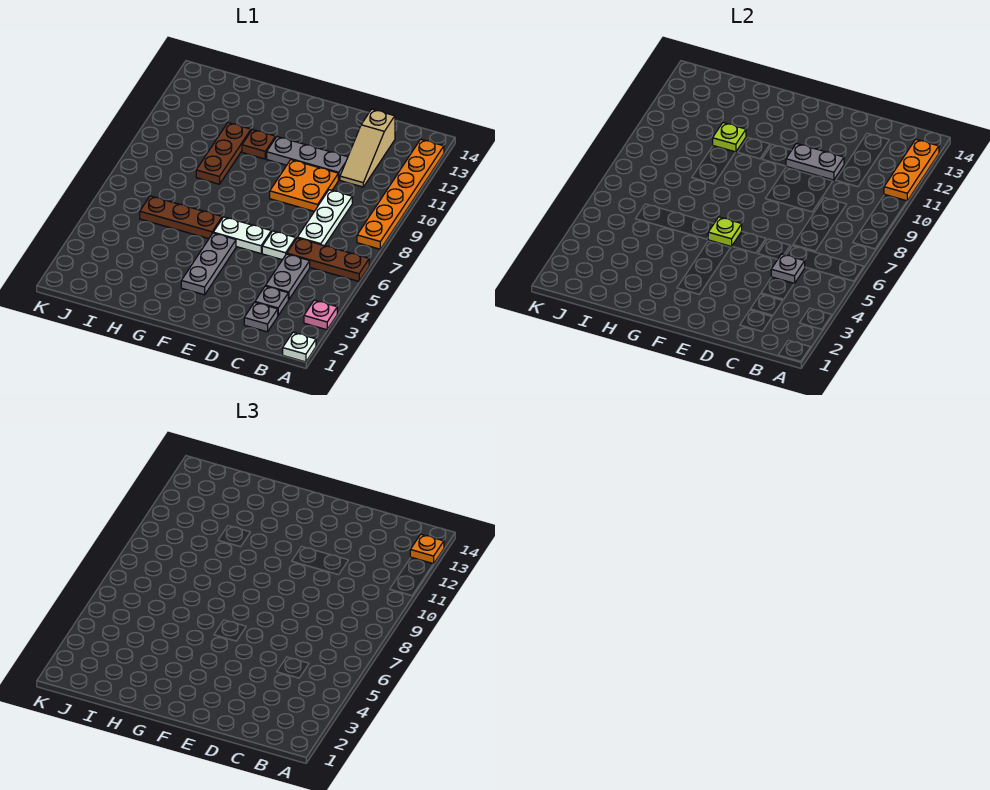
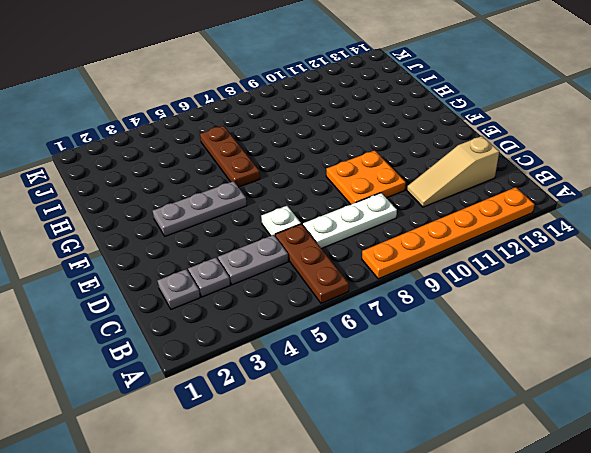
none -> white plate A1 level 1
none -> pink plate A3 level 1
none -> grey plate D11:F11 level 1

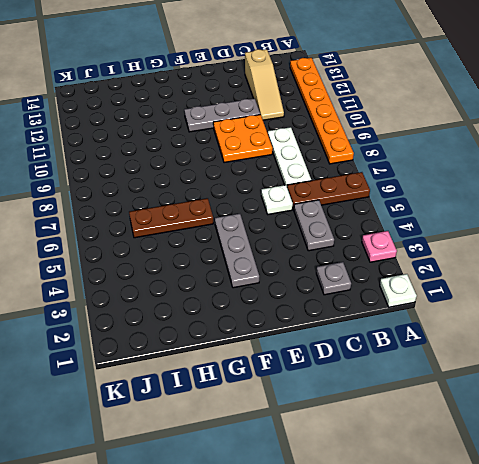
none -> grey plate C3 level 1
none -> white plate E6:F6 level 1
none -> brown plate G11 level 1

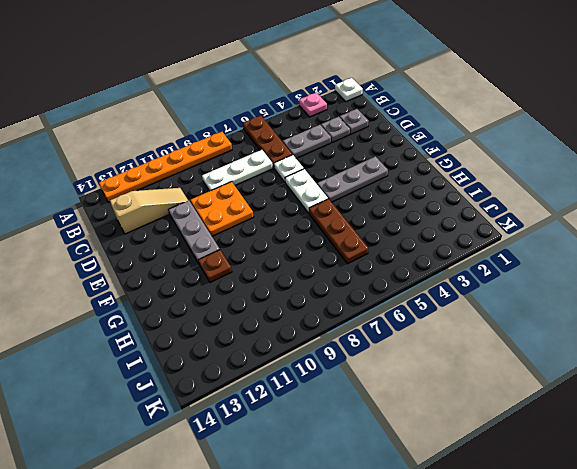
none -> brown plate H9:H11 level 1
none -> orange plate A11:A13 level 2
none -> grey plate C5 level 2

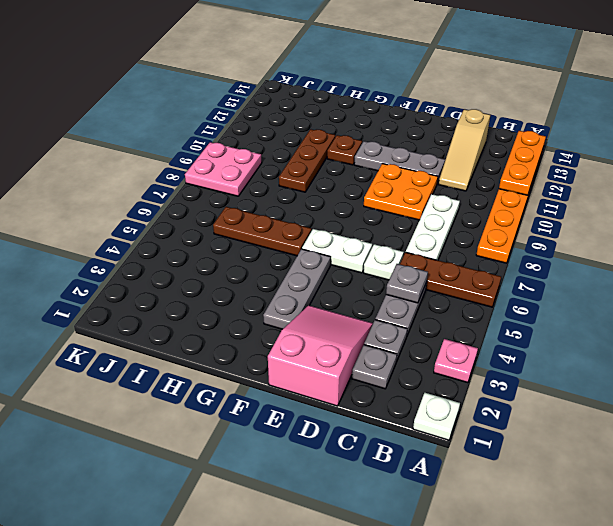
pink slope D1:E3 level 1 top 1 -> none
pink plate J8:K9 level 1 -> none
none -> grey plate D11:E11 level 2
none -> lime plate F6 level 2
none -> lime plate H11 level 2

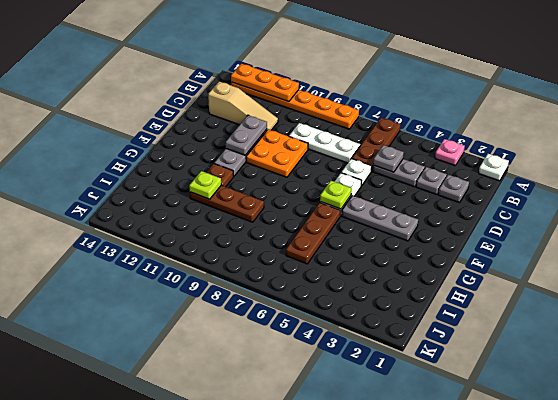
none -> orange plate A13 level 3

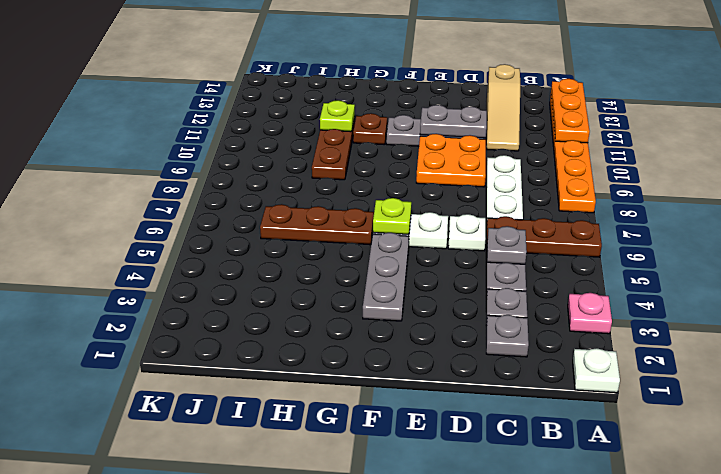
none -> orange plate A13 level 3

